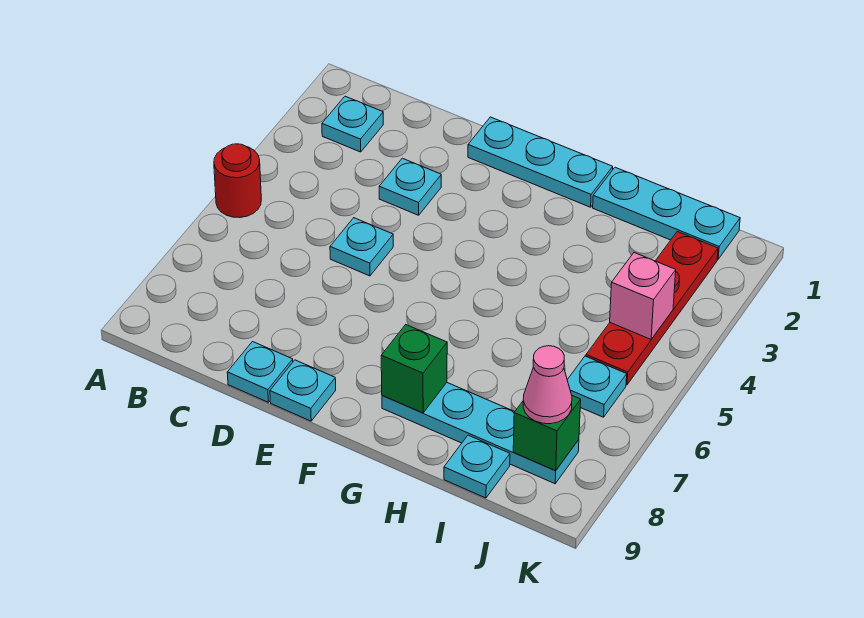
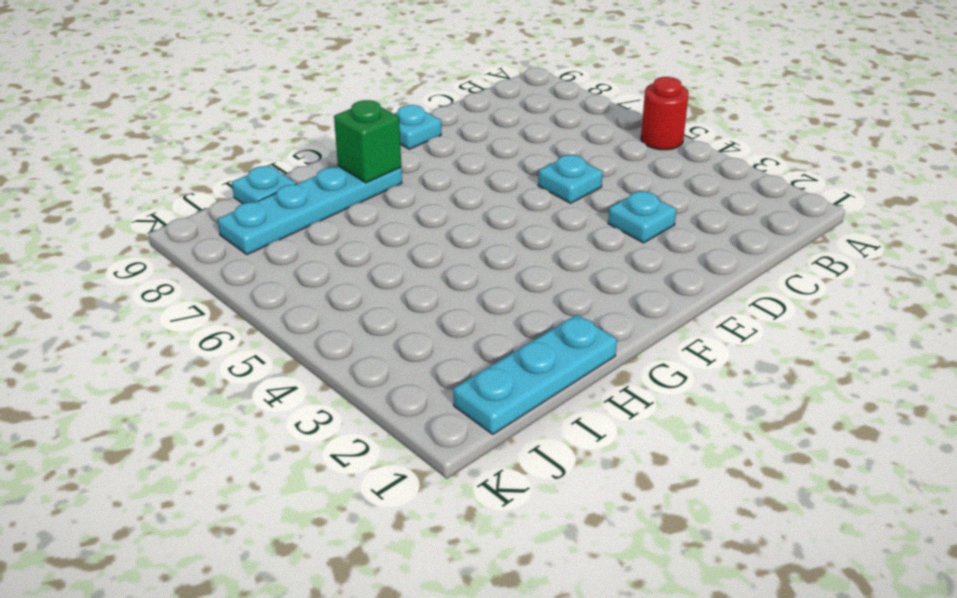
none -> cyan plate B2 level 1
none -> cyan plate D9 level 1
none -> cyan plate E1:G1 level 1

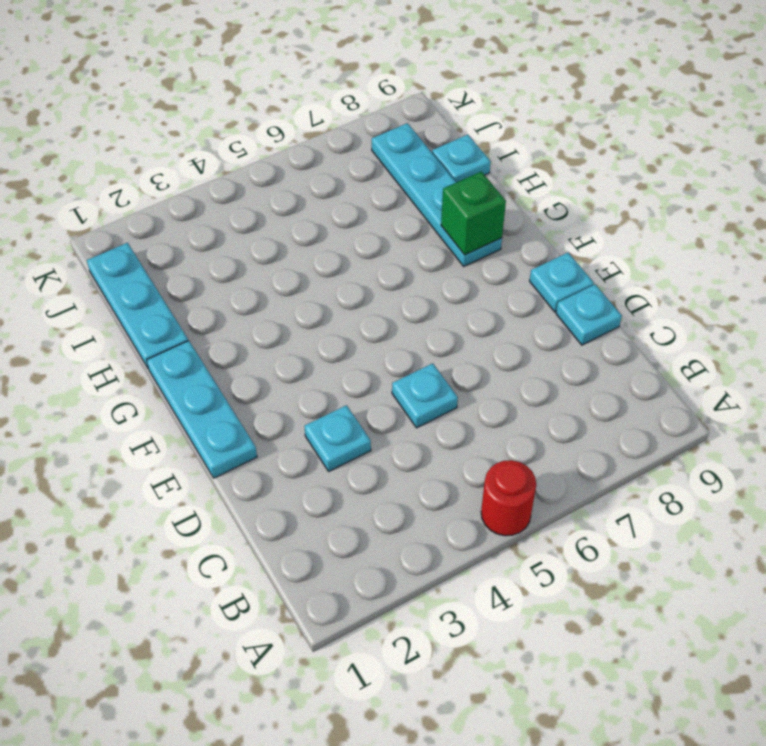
none -> cyan plate B2 level 1
none -> red plate J2:J5 level 1
none -> cyan plate J6 level 1

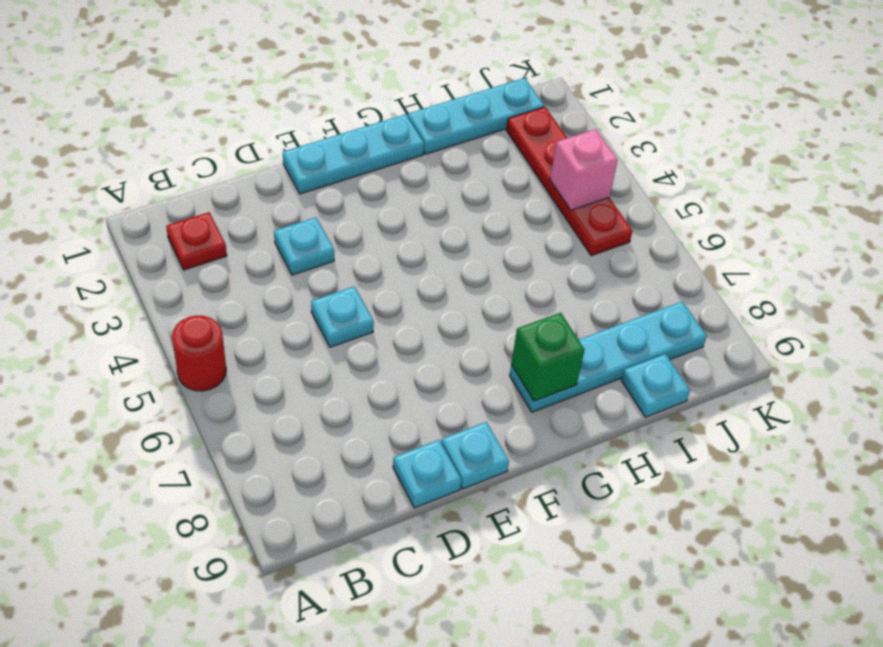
red plate B2 level 1 -> cyan plate B2 level 1
none -> cyan plate J6 level 1
none -> green brick J8 level 2
none -> pink cone J8 level 3

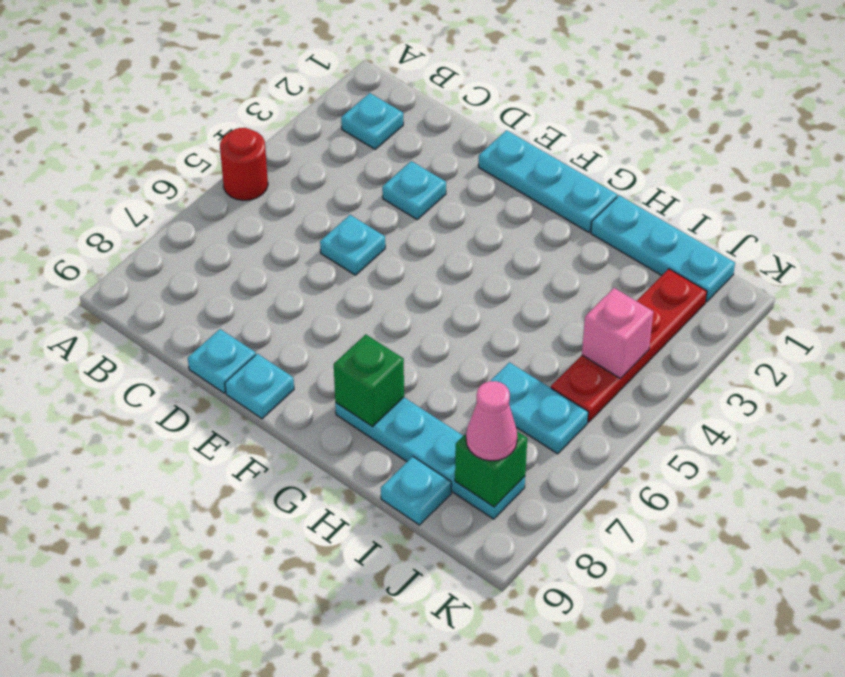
cyan plate I6:J6 level 1 -> cyan plate J6 level 1

